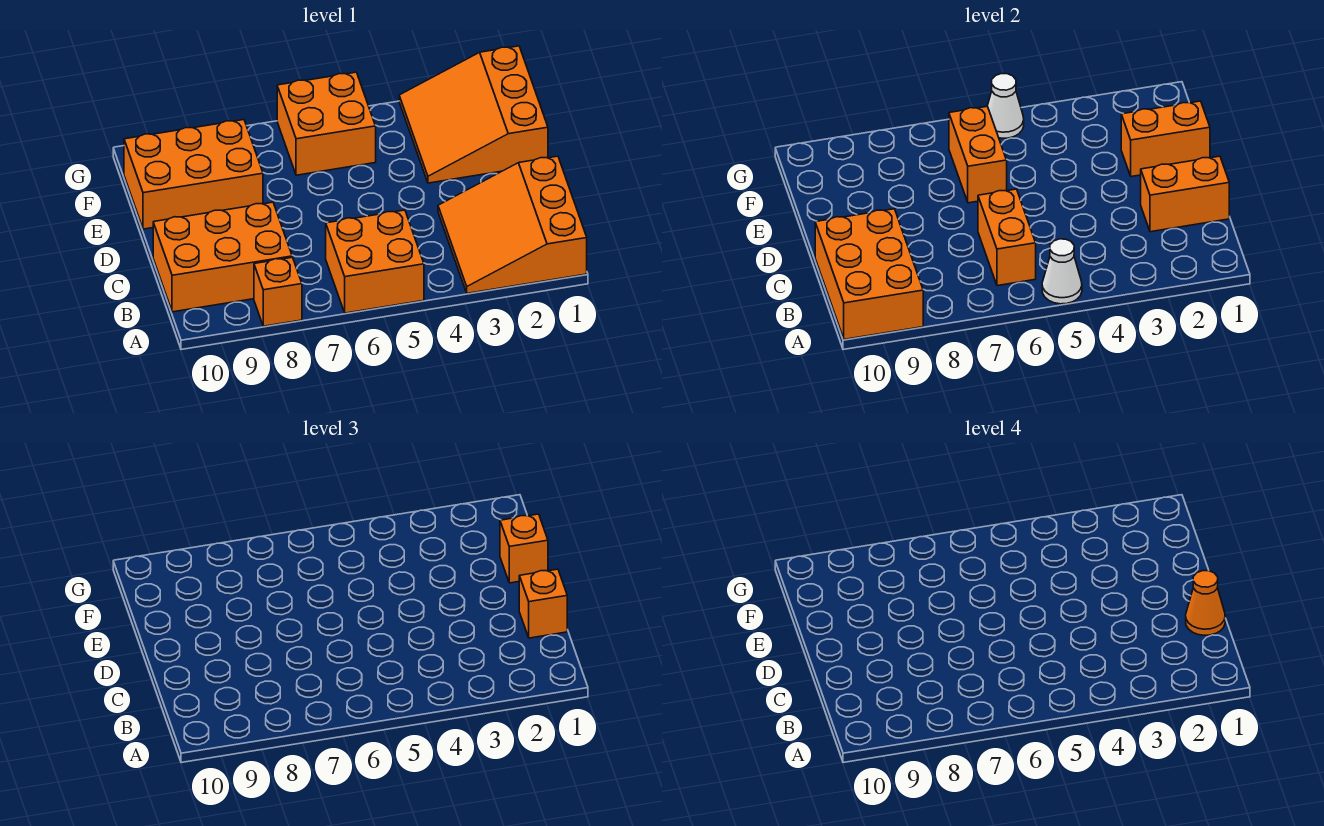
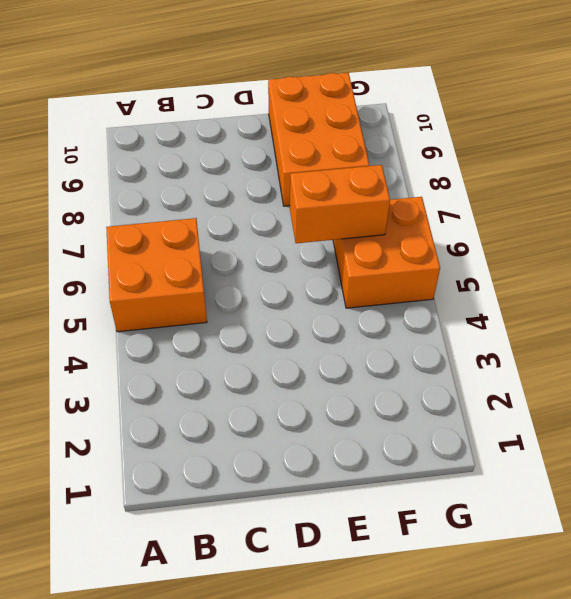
none -> orange slope A1:C3 level 1 top 1
none -> orange brick A8 level 1
none -> orange brick B8:C10 level 1

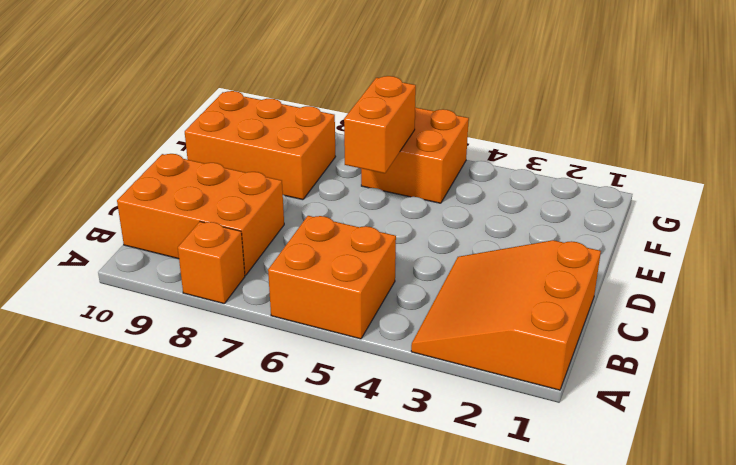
none -> orange slope E1:G3 level 1 top 1
none -> white cone A5 level 2
none -> orange brick A9:C10 level 2

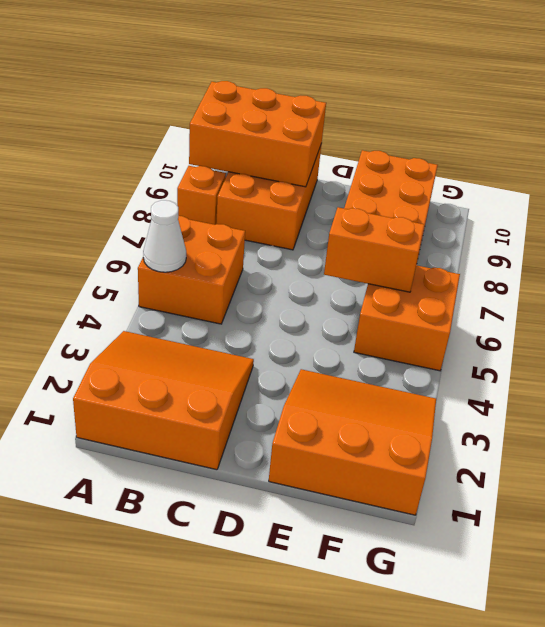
none -> orange brick B6:C6 level 2
none -> orange brick C1:C2 level 2
none -> orange brick E1:E2 level 2

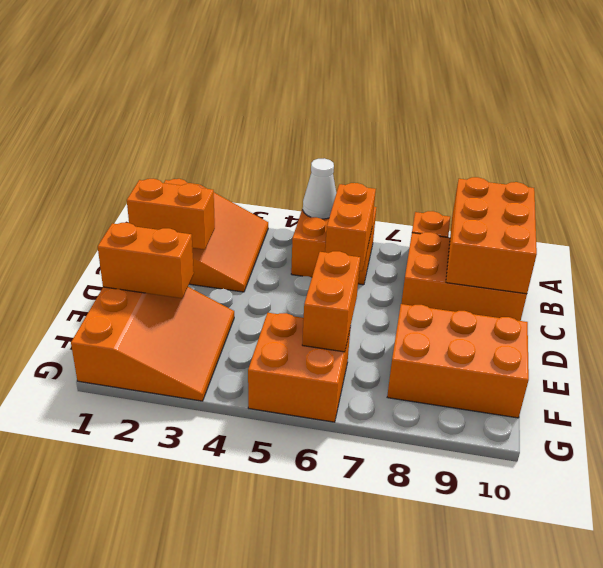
none -> white cone G5 level 2
none -> orange brick C1 level 3
none -> orange brick E1 level 3

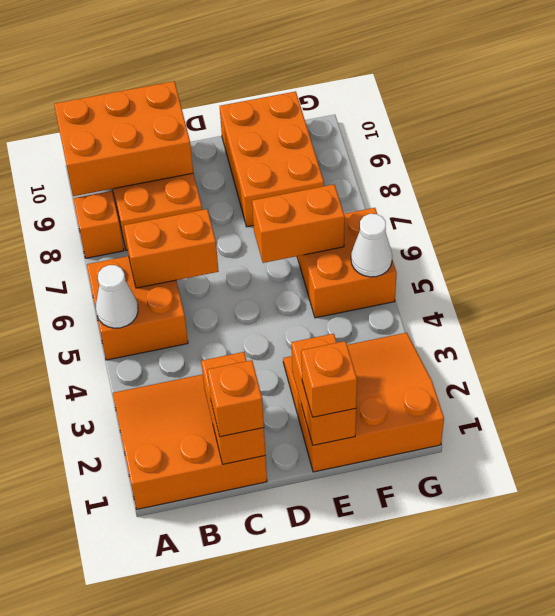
none -> orange cone C1 level 4

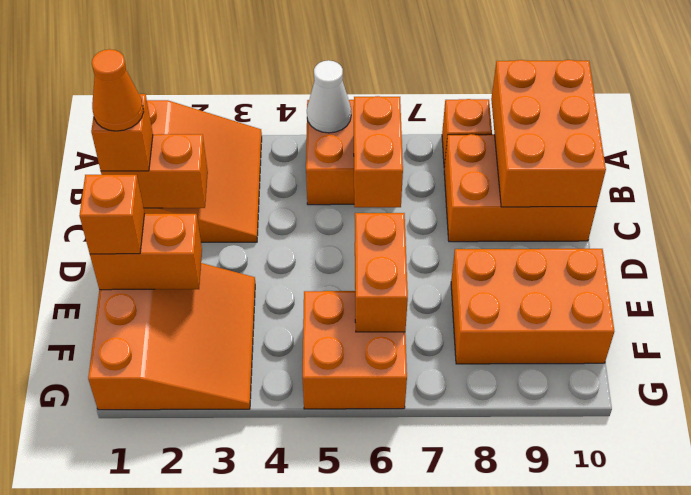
none -> white cone G5 level 2

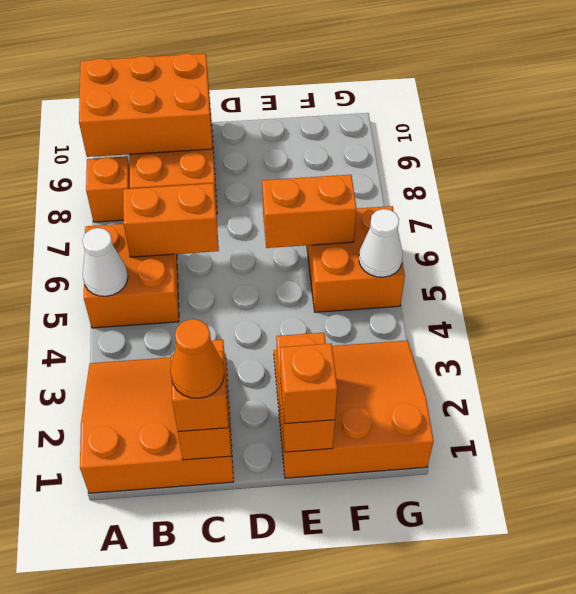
none -> orange brick E8:F10 level 1

